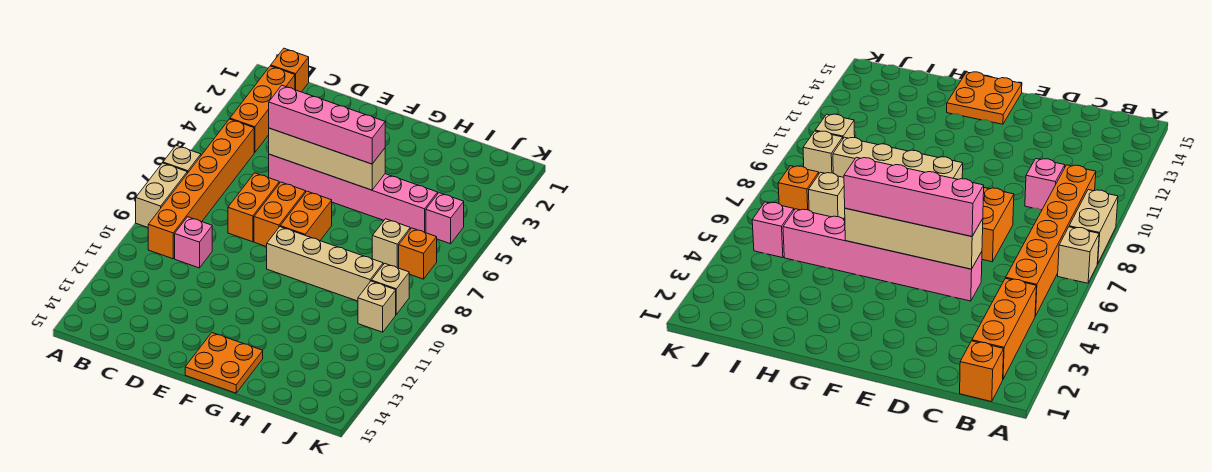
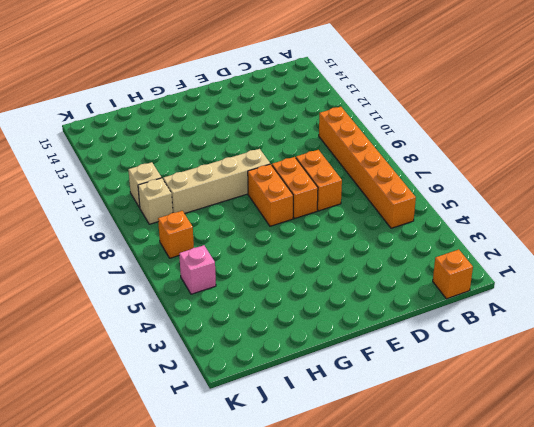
none -> tan brick A7 level 1
none -> tan brick A8:A9 level 1
none -> orange brick B2:B4 level 1

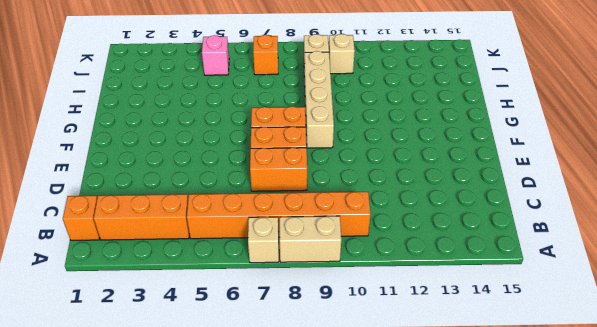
none -> pink brick C10 level 1
none -> pink brick D5:I5 level 1
none -> orange plate F14:G15 level 1

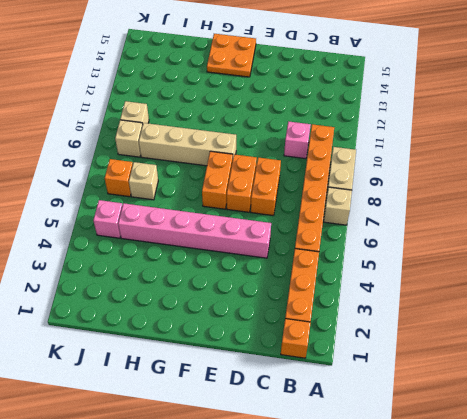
none -> tan brick D5:G5 level 2
none -> pink brick D5:G5 level 3

